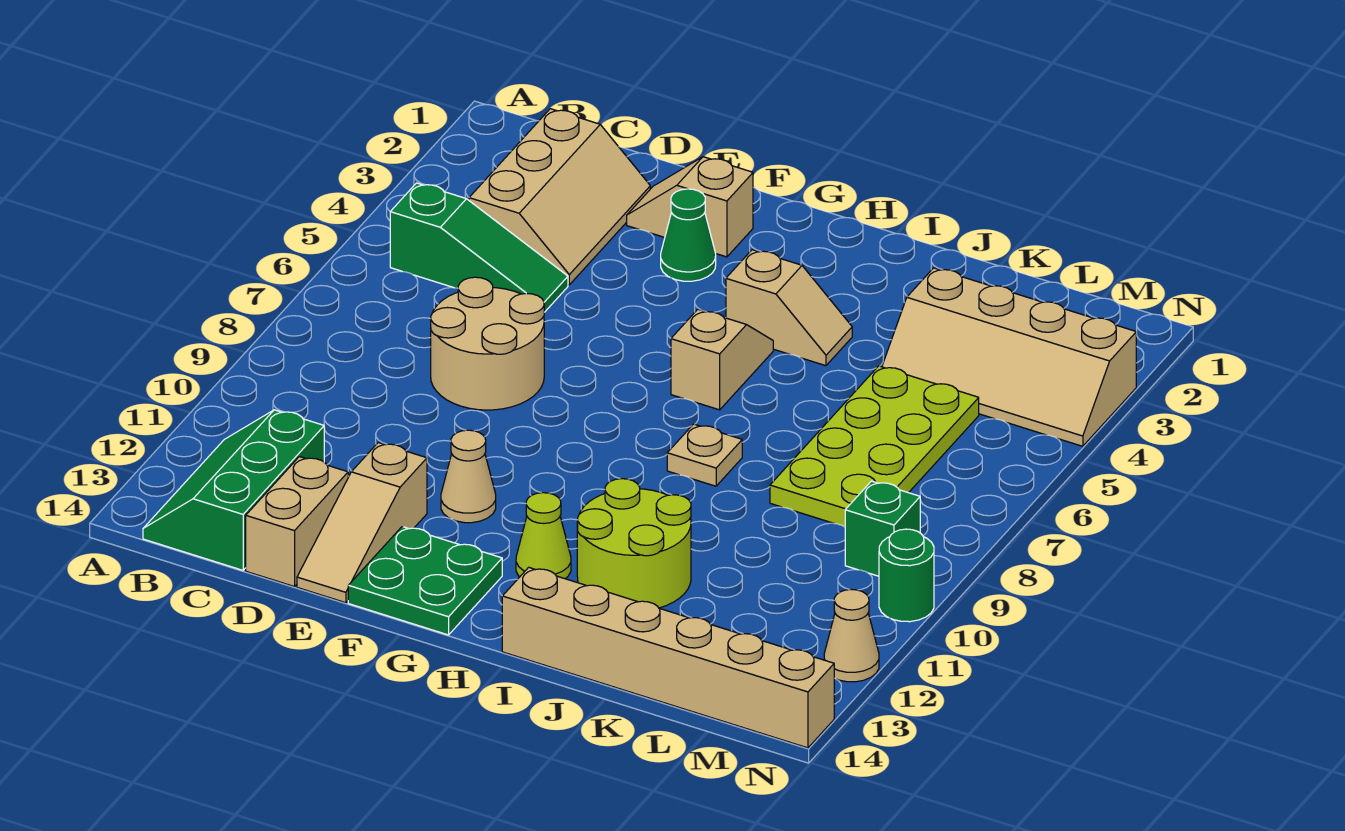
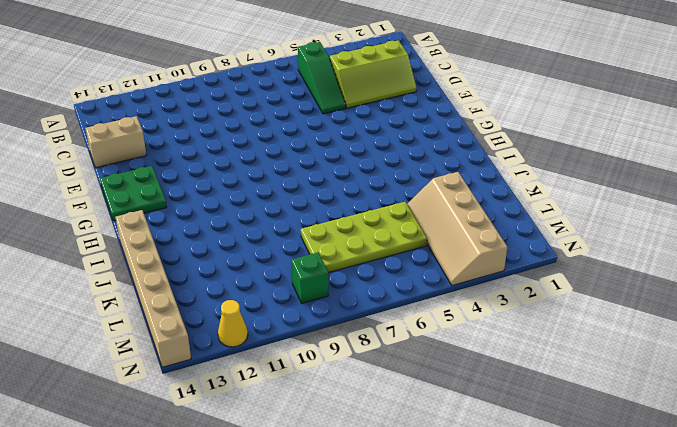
lime slope C2:D4 level 1 top C -> tan slope C2:D4 level 1 top C
yellow cone N12 level 1 -> tan cone N12 level 1
none -> green slope B12:C14 level 1 top C
none -> tan round brick D7:E8 level 1
none -> tan slope E2:F2 level 1 top F

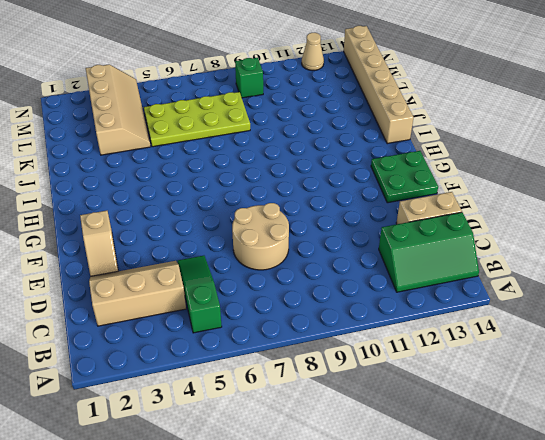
none -> tan slope E12:E14 level 1 top 12
none -> green cone F3 level 1
none -> tan cone F11 level 1

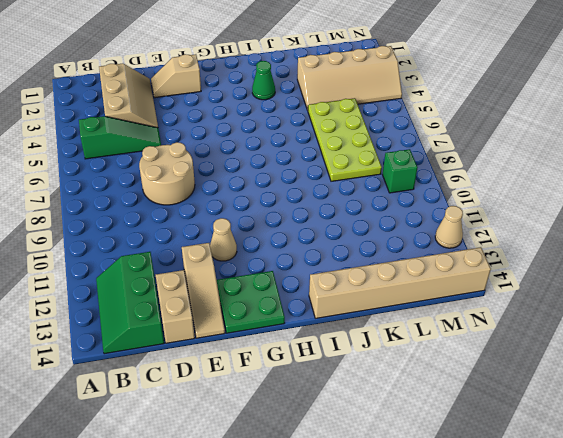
green cone I3 level 1 -> green cone F3 level 1
none -> tan slope H4:I4 level 1 top H
none -> tan slope H5:H6 level 1 top 6
none -> lime cone H12 level 1

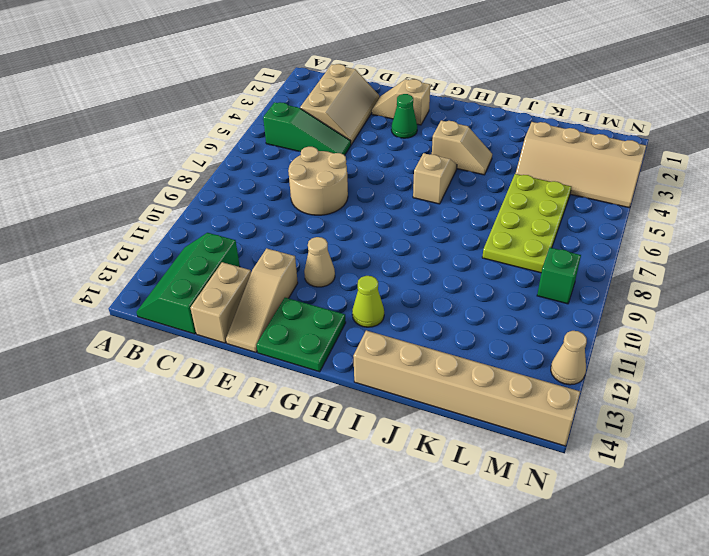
none -> tan plate I8 level 1
none -> lime round brick I11:J12 level 1
none -> green round brick N10 level 1

